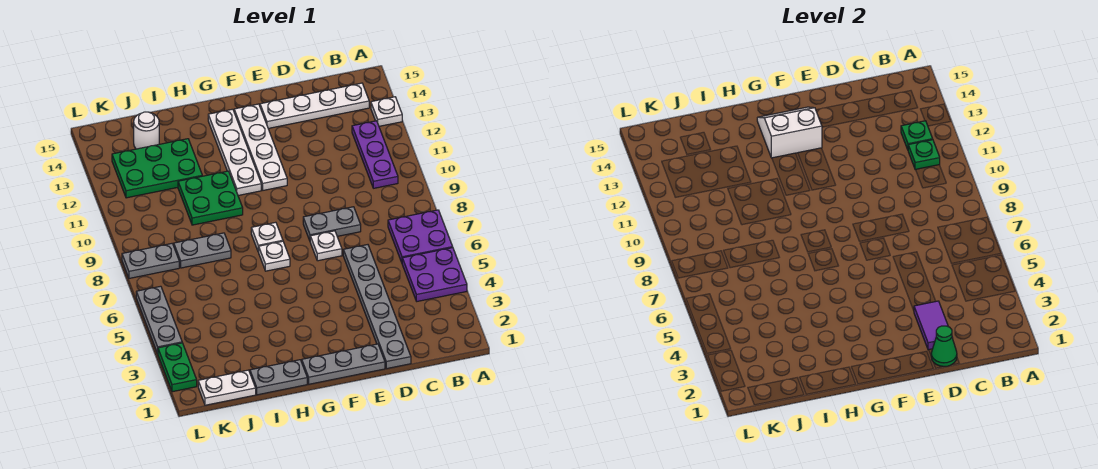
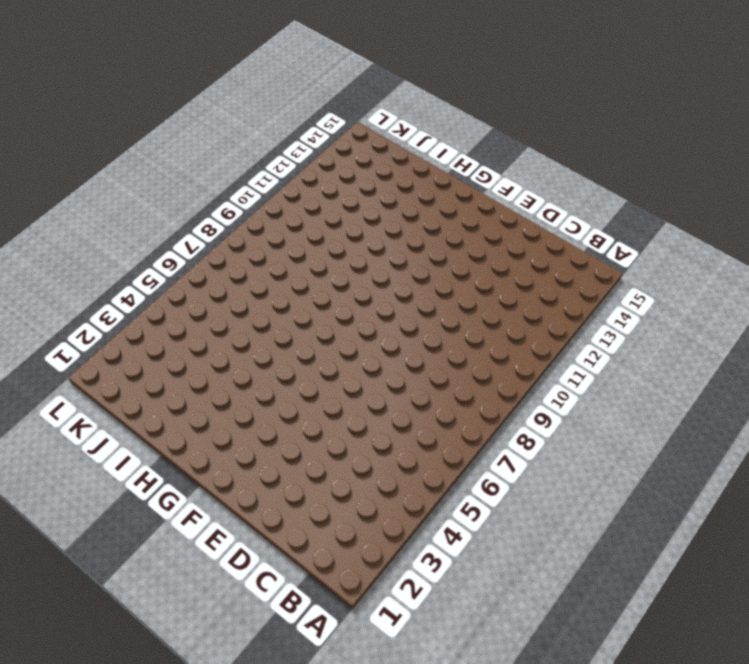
none -> purple plate A4:B5 level 1
none -> purple plate A6:B7 level 1
none -> white plate A13 level 1

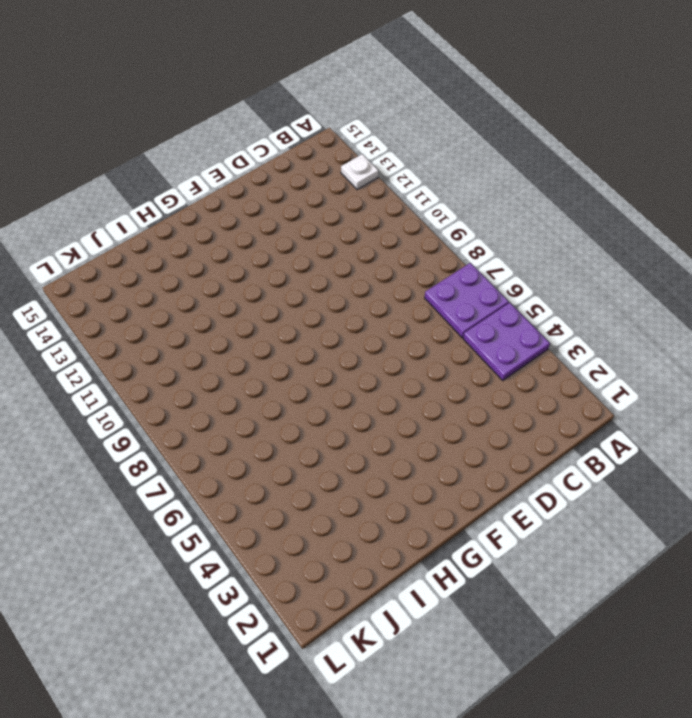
none -> purple plate B10:B12 level 1
none -> white plate B14:E14 level 1
none -> grey plate D1:D6 level 1

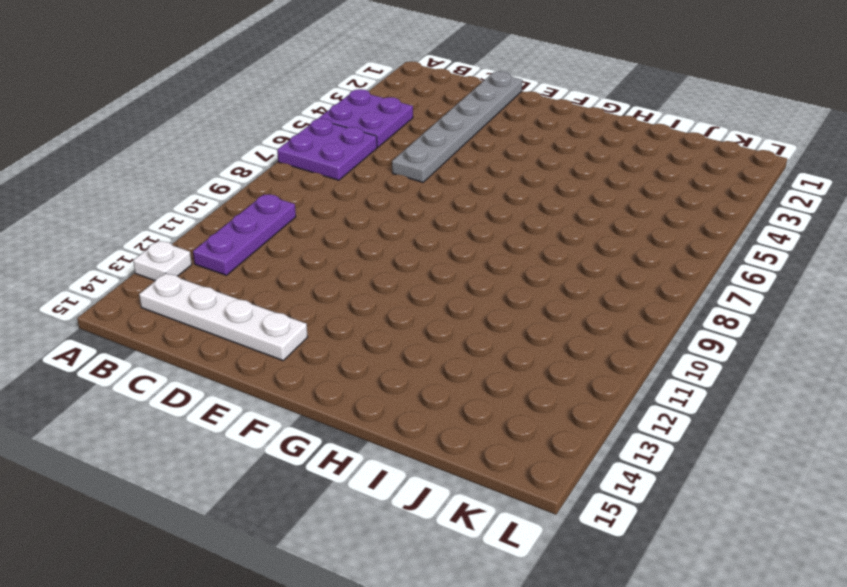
none -> grey plate D8:E8 level 1
none -> grey plate E1:G1 level 1
none -> white plate E7 level 1

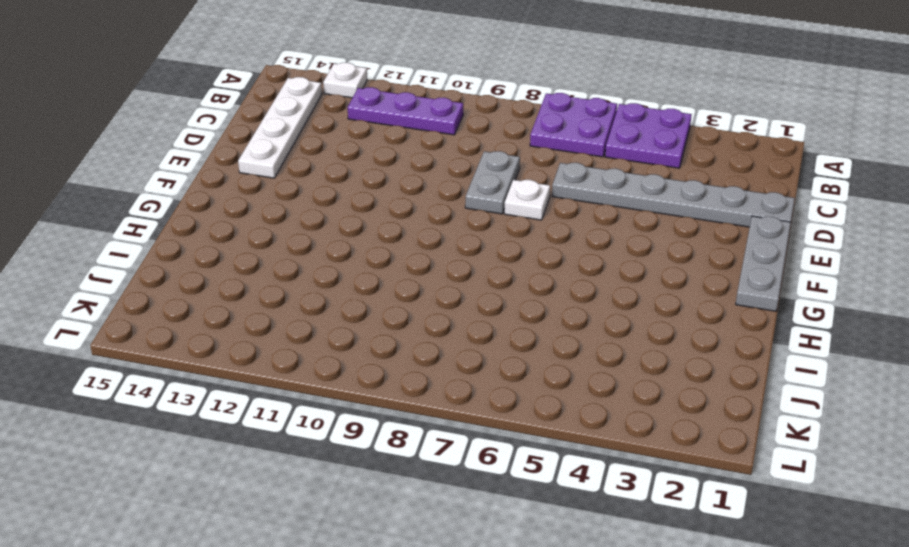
none -> white plate F11:F14 level 1
none -> white plate G7 level 1
none -> white plate G8 level 1

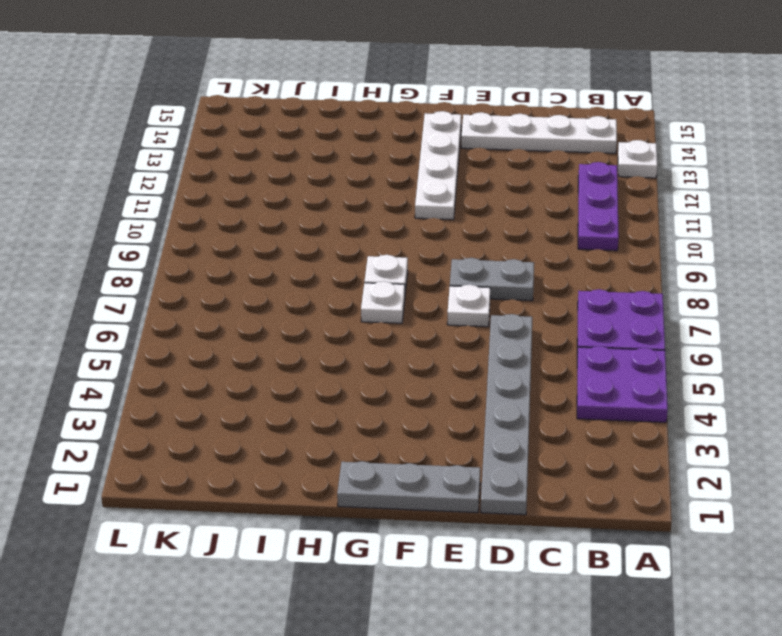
none -> white plate G11:G14 level 1
none -> grey plate H1:I1 level 1
none -> green plate H10:I11 level 1

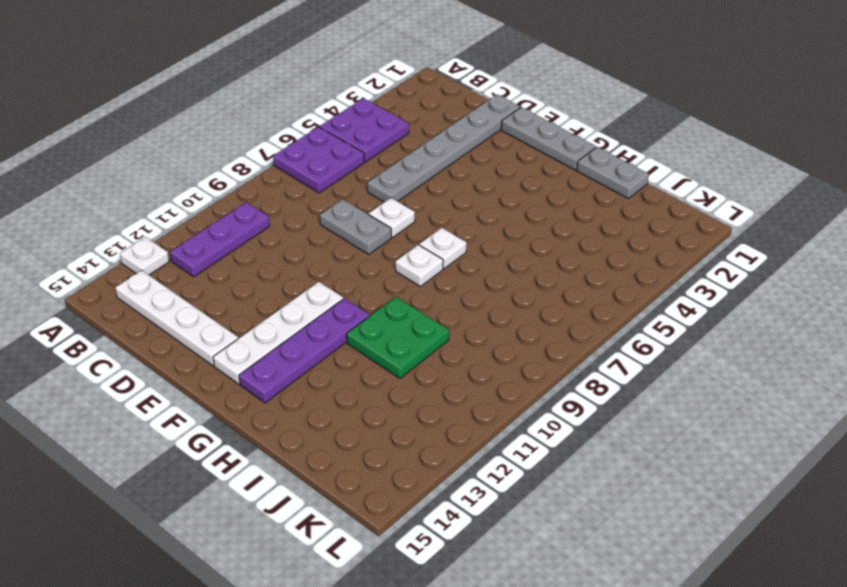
purple plate G11:G14 level 1 -> white plate G11:G14 level 1
none -> grey plate I8:J8 level 1
none -> green plate I12:K13 level 1
none -> white plate J1:K1 level 1

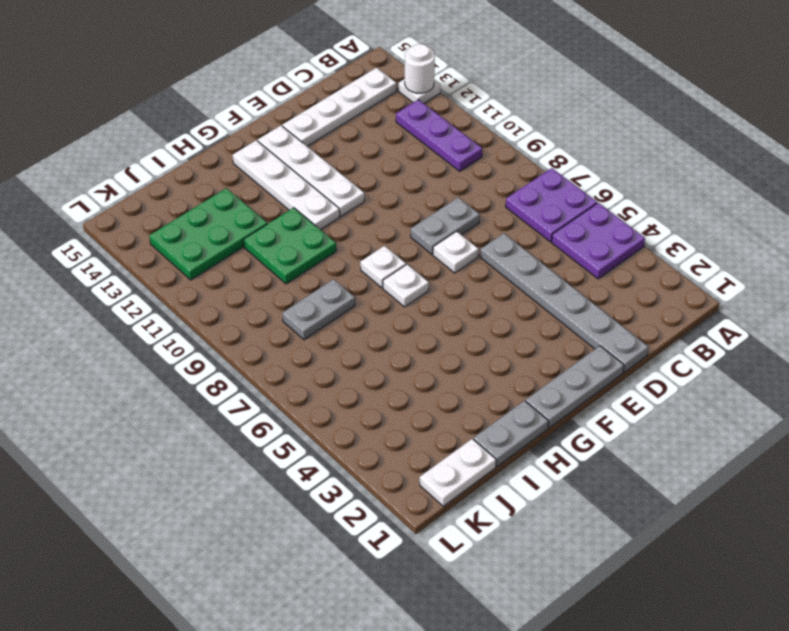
white round brick A13 level 2 -> white round brick J14 level 1
none -> grey plate K8:L8 level 1
none -> green plate L2:L3 level 1
none -> grey plate L4:L6 level 1

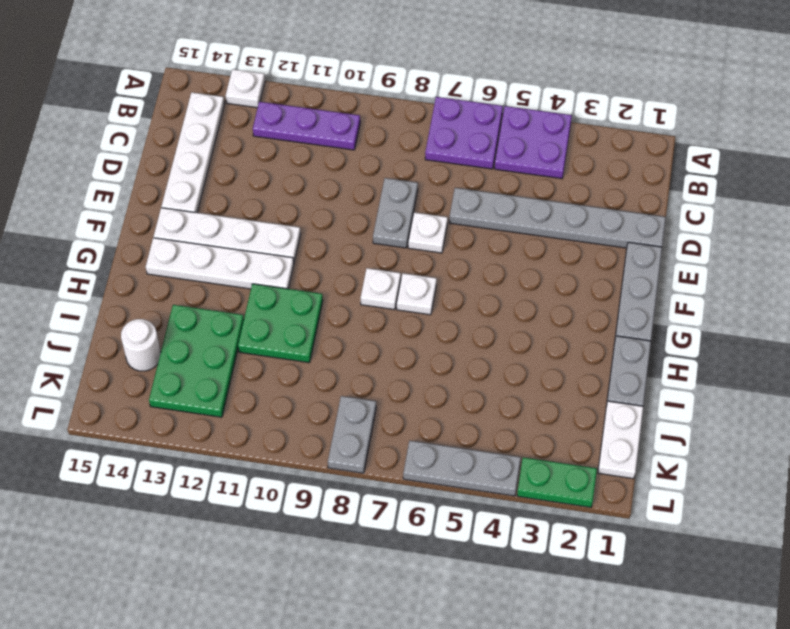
none -> grey plate I8:J8 level 1
none -> green plate B11 level 2
none -> green plate B12 level 2

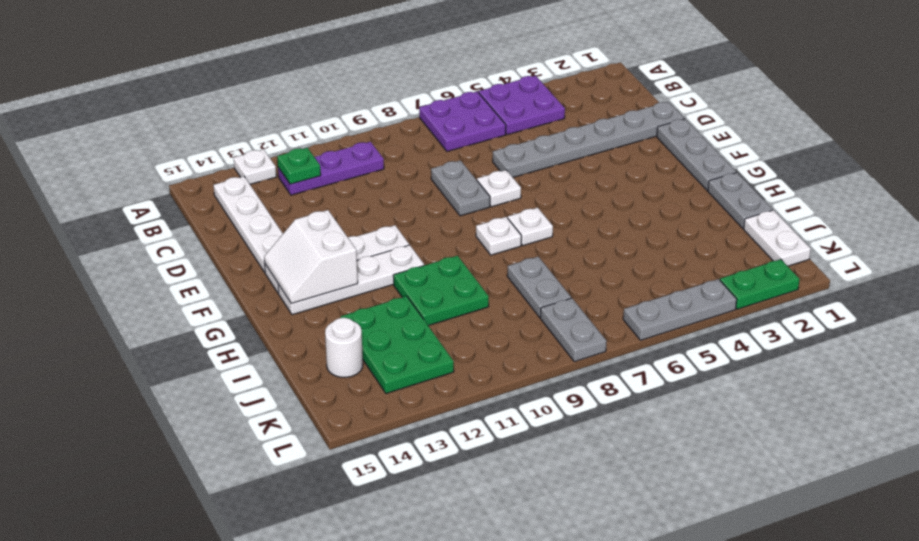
none -> green plate B11 level 2
none -> green cone D1 level 2
none -> purple tile D2:D3 level 2

